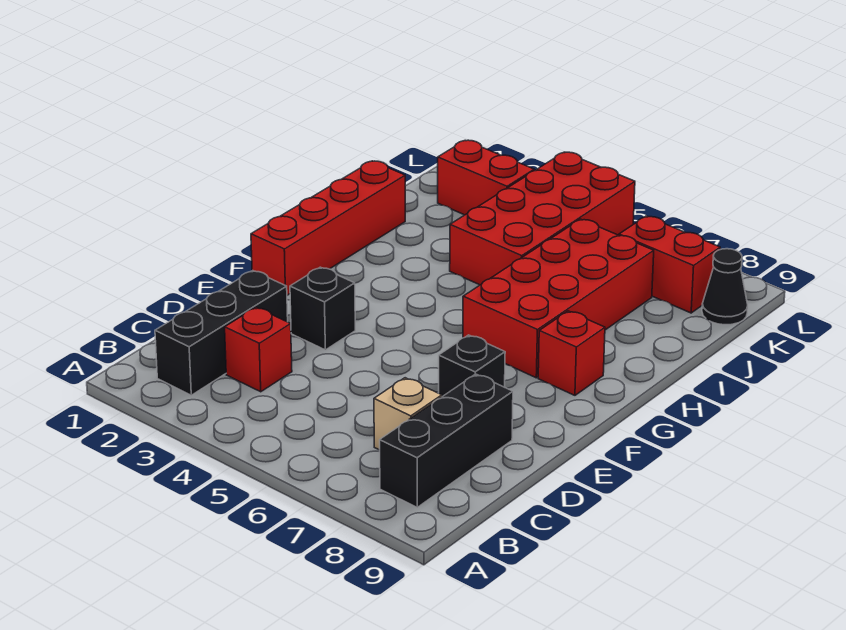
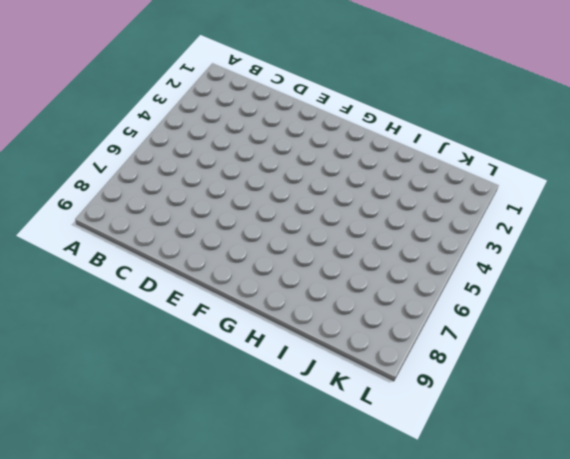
none -> black brick B2:D2 level 1
none -> black brick B8:D8 level 1
none -> red brick C3 level 1

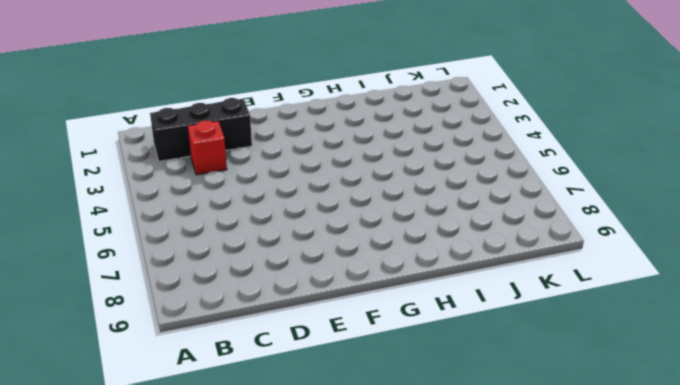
none -> black brick B8:D8 level 1
none -> tan brick C7 level 1
none -> black brick E3 level 1

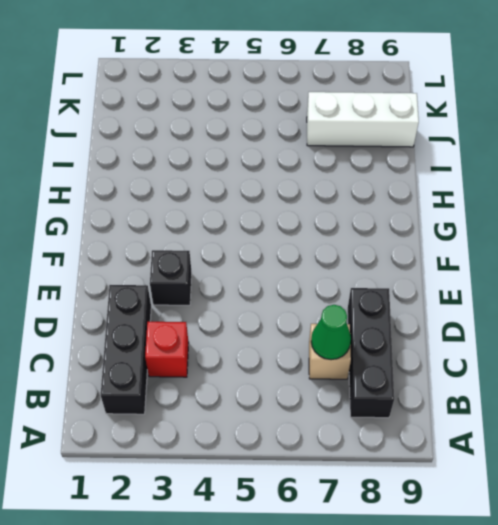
green cone C7 level 2 -> none
white brick J7:J9 level 1 -> red brick G6:J7 level 1
none -> black brick E7 level 1
none -> red brick F1:I1 level 1
none -> red brick G8 level 1

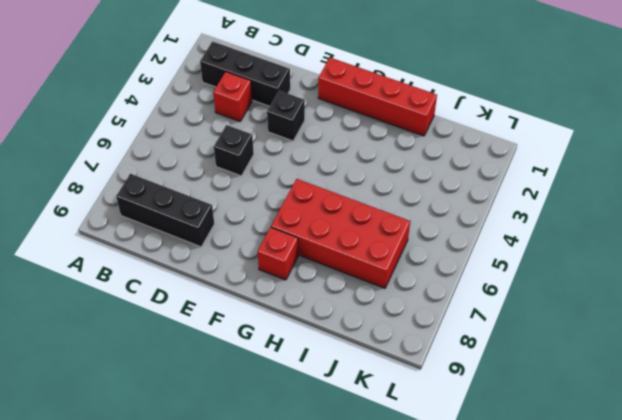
black brick D5 level 1 -> black brick E7 level 1
none -> tan brick C7 level 1
none -> red brick I4:L5 level 1
none -> red brick K2:K3 level 1

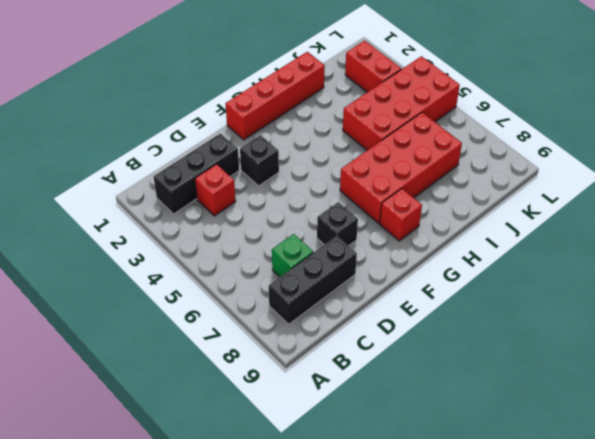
green brick C7 level 1 -> tan brick C7 level 1
none -> red brick K7:K8 level 1
none -> black cone K9 level 1

